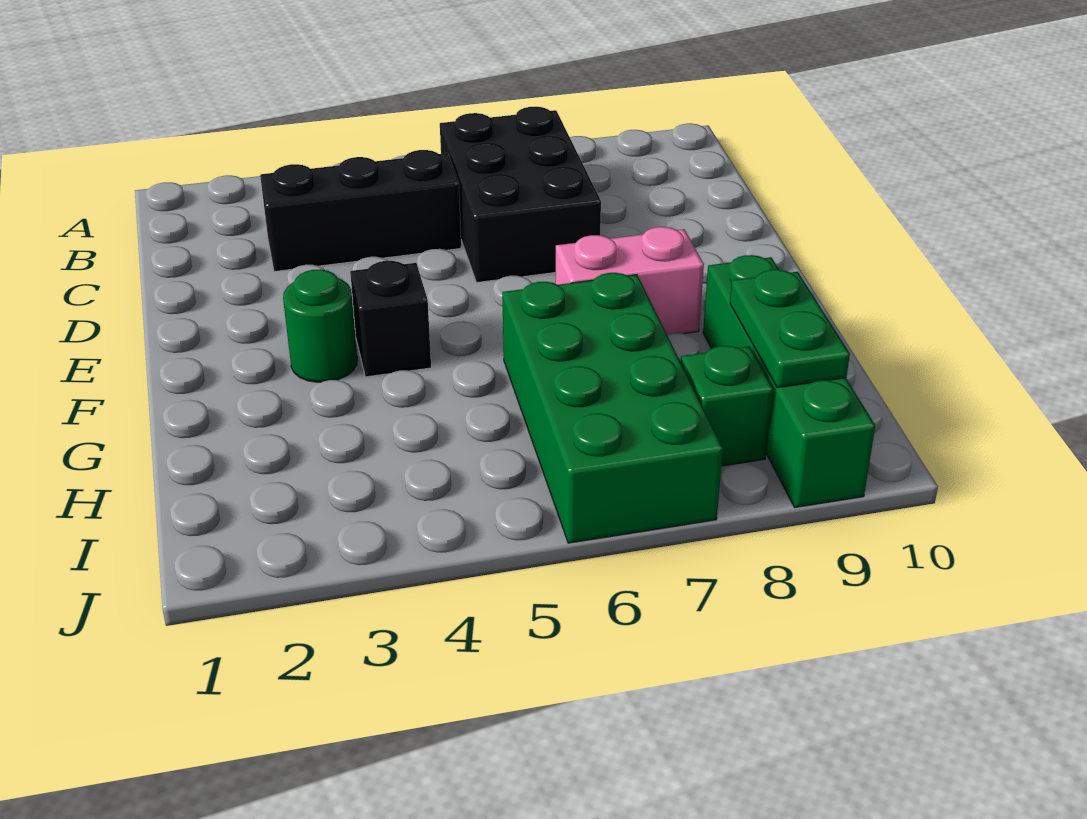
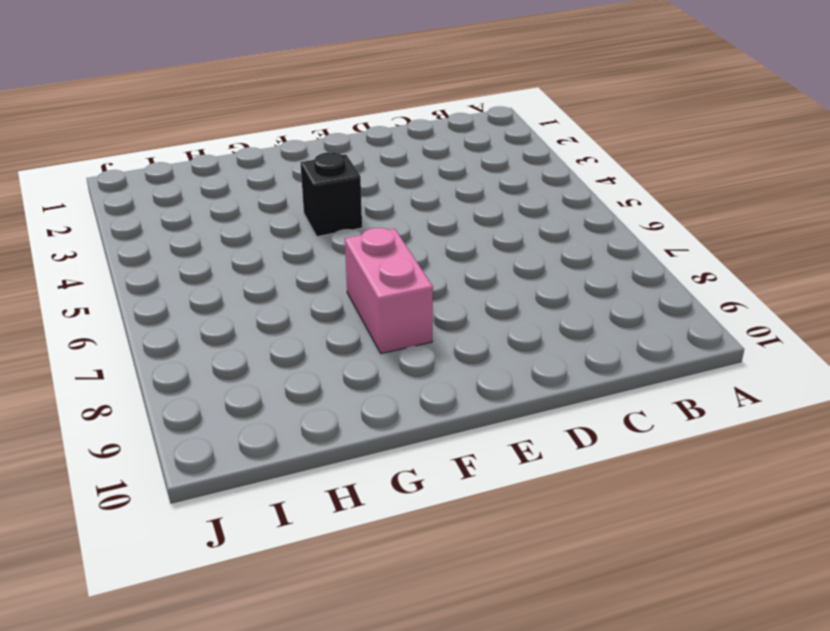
none -> black brick B6:D7 level 1
none -> black brick C3:C5 level 1

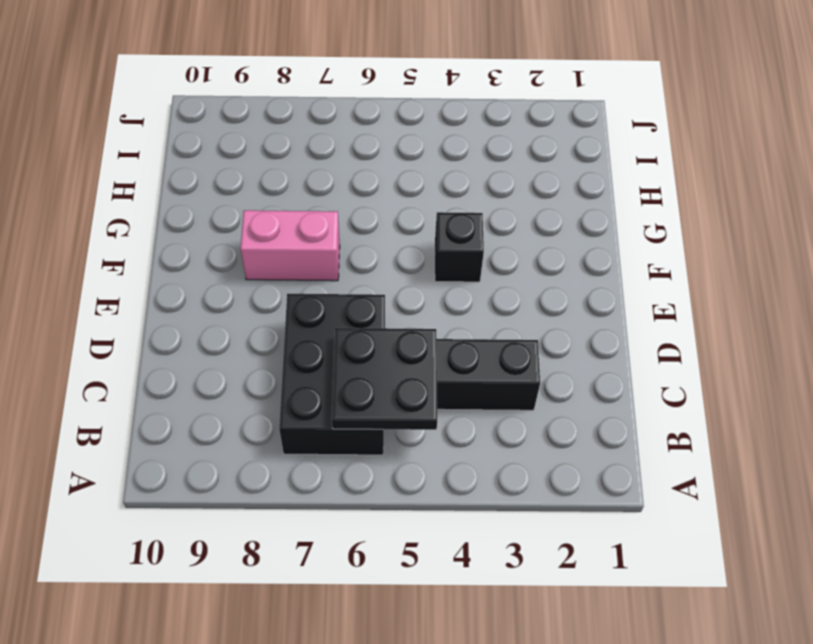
black plate B5:C6 level 2 -> none
none -> green round brick F3 level 1
none -> green brick G6:J7 level 1

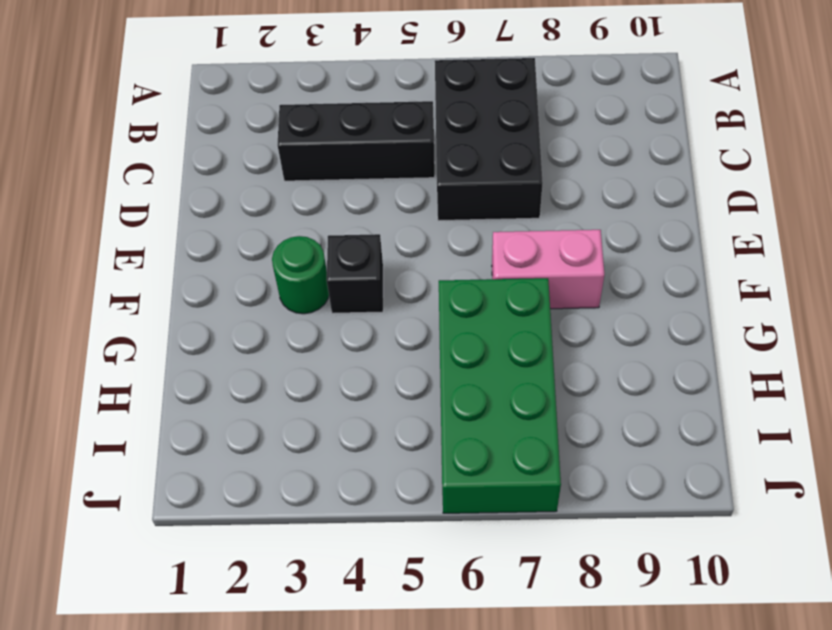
none -> green brick G9:J9 level 1
none -> green brick I8 level 1

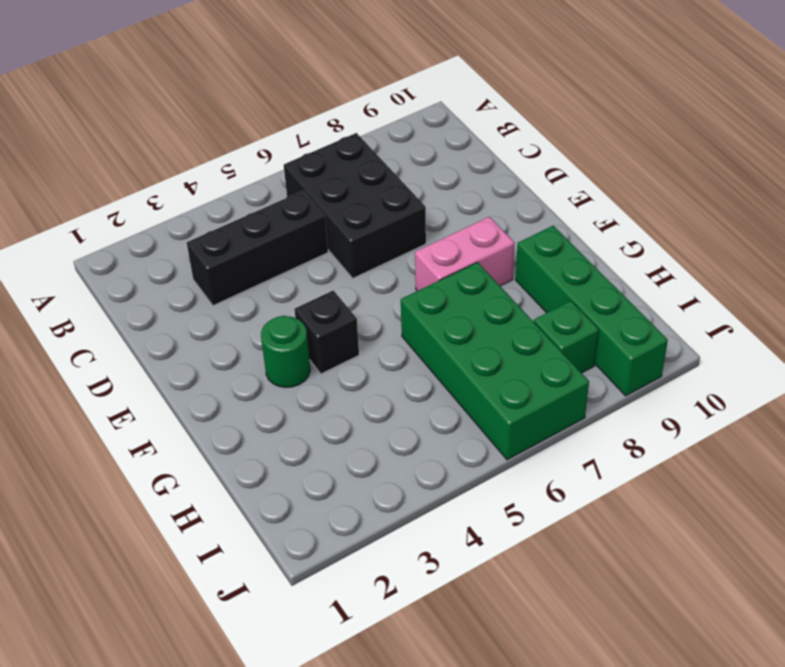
none -> green plate H9:I9 level 2

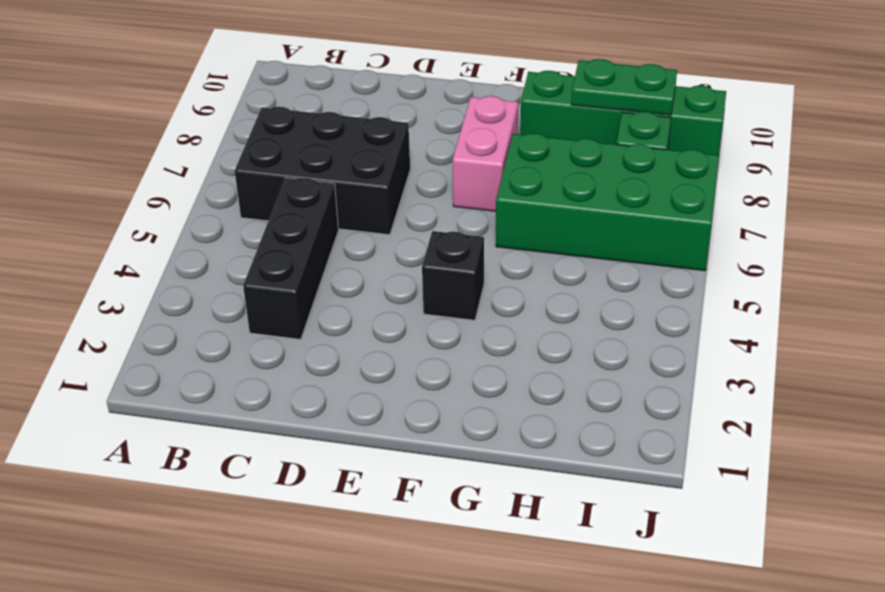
none -> green round brick F3 level 1

